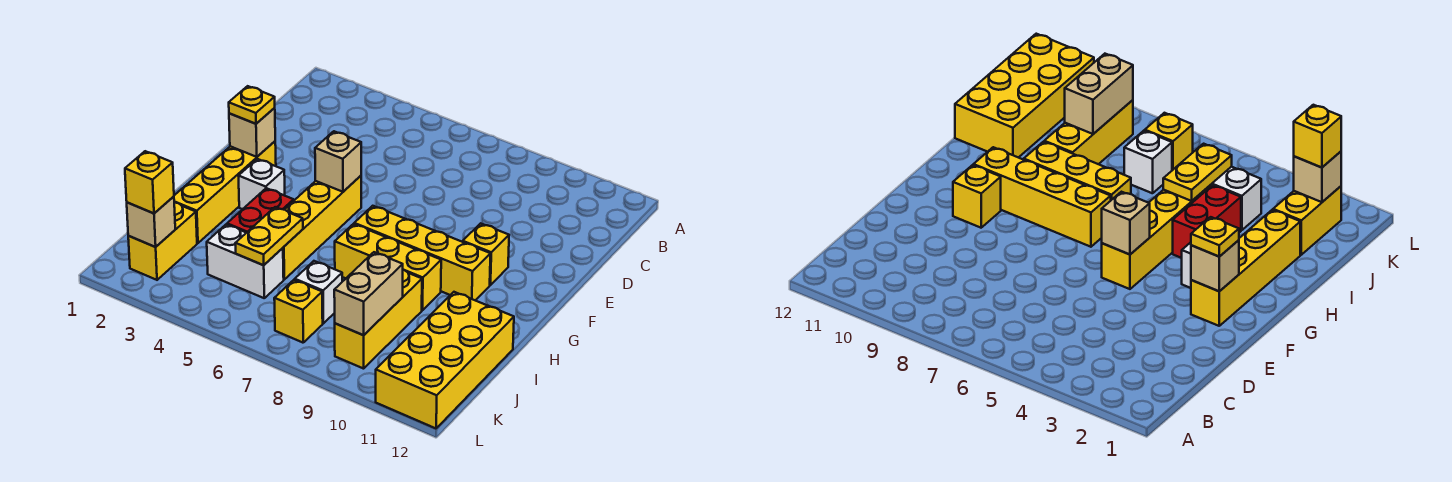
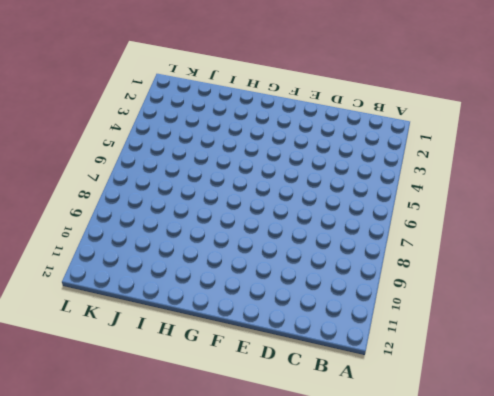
none -> yellow brick F2:I2 level 1
none -> yellow brick F5:I5 level 1
none -> yellow brick F10 level 1

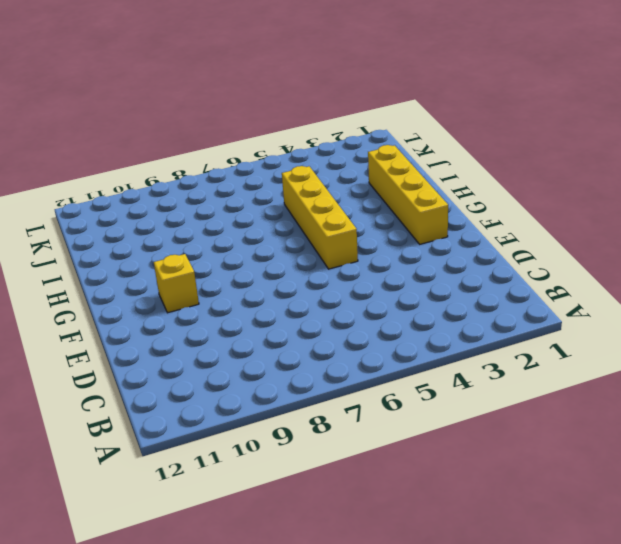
none -> white brick G3 level 1
none -> yellow brick G7:G10 level 1
none -> red brick H4:I4 level 1

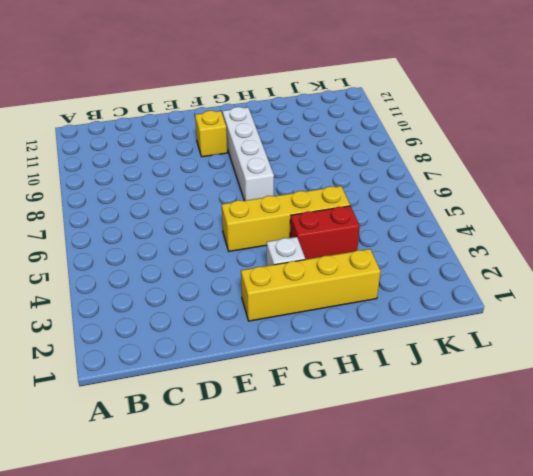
white brick G7:G10 level 1 -> yellow brick G7:G10 level 1
none -> yellow brick H7:H9 level 1
none -> yellow brick I9:K9 level 1
none -> yellow brick I11:L12 level 1

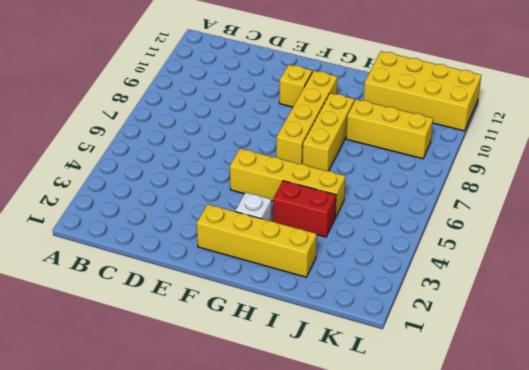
none -> yellow brick J2:K2 level 1
none -> white brick J4:J5 level 1
none -> white brick J7 level 1

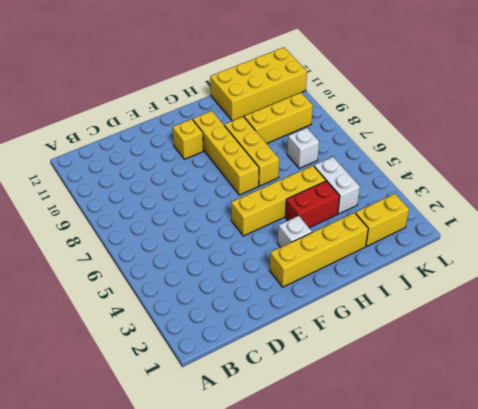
none -> yellow brick K7 level 1
none -> tan brick F2 level 2
none -> tan brick F5 level 2

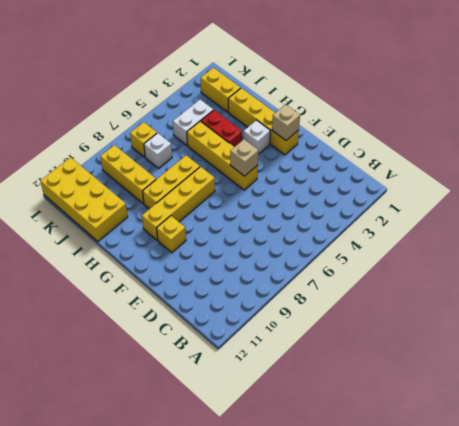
none -> yellow plate I5:J5 level 2
none -> tan brick J9:K9 level 2
none -> tan brick K2 level 2

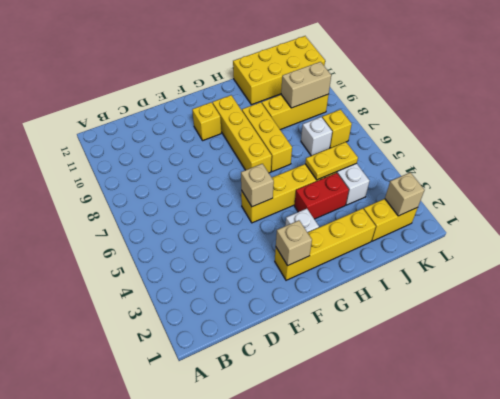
none -> yellow plate F2 level 3
none -> yellow brick K2 level 3

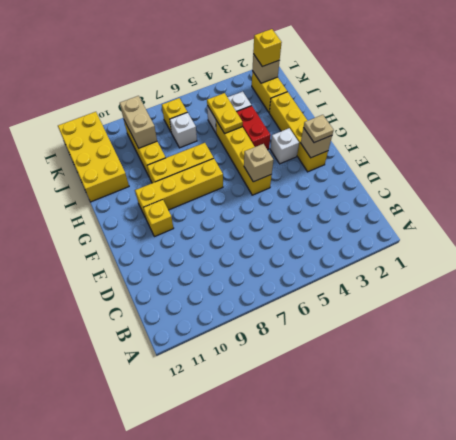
tan plate F2 level 3 -> yellow plate F2 level 3

